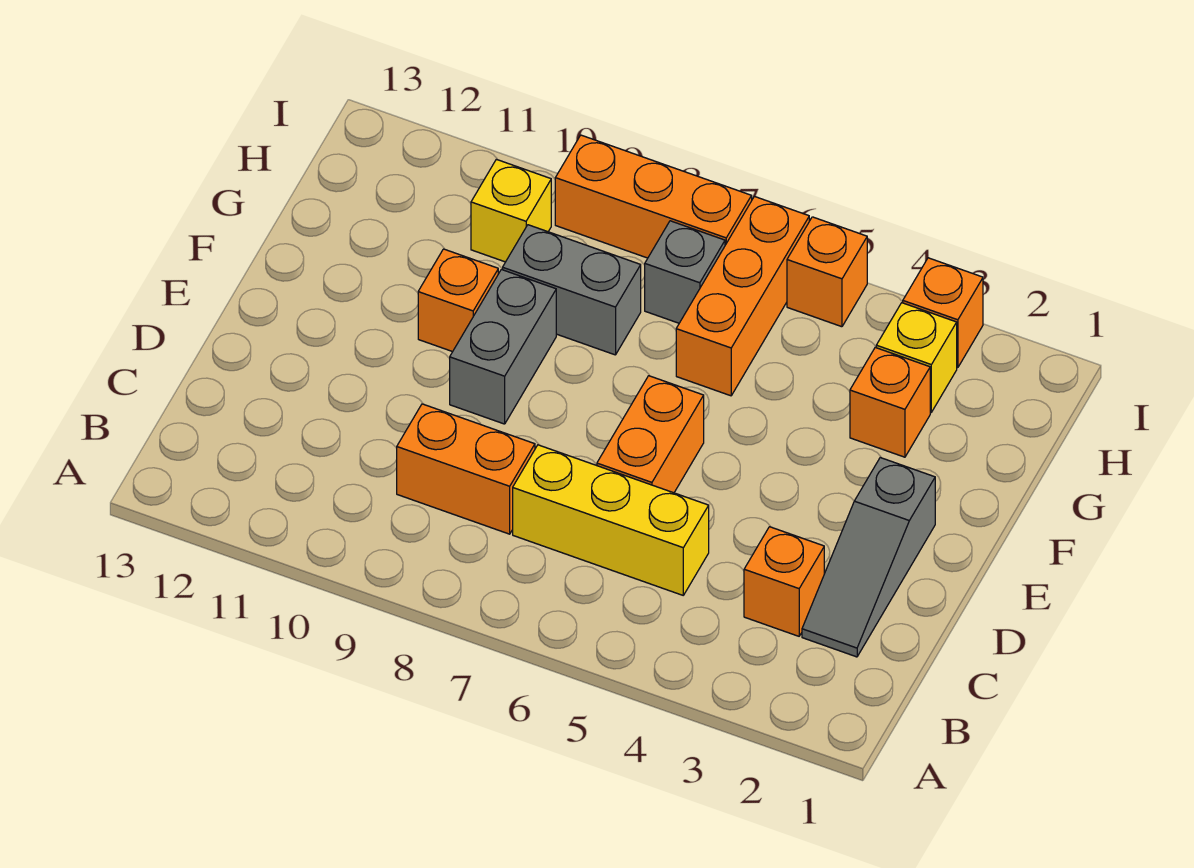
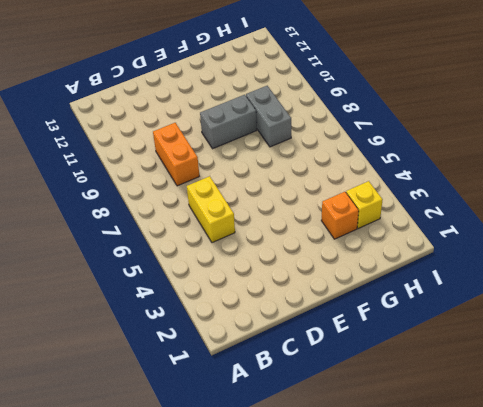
yellow brick C5:C6 level 1 -> yellow brick C5:C7 level 1
none -> grey slope C2:E2 level 1 top E
none -> orange brick C3 level 1
none -> orange brick D6:E6 level 1

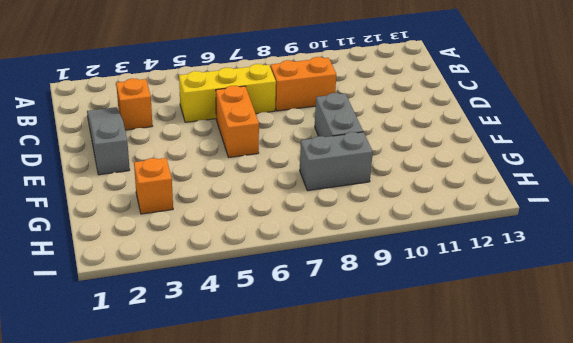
none -> orange brick F10 level 1
none -> orange brick G6:I6 level 1
none -> yellow brick H3 level 1

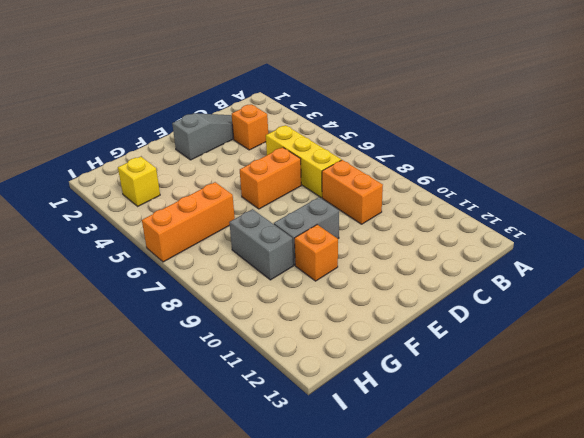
none -> orange brick G3 level 1
none -> grey brick H7 level 1
none -> yellow brick H10 level 1

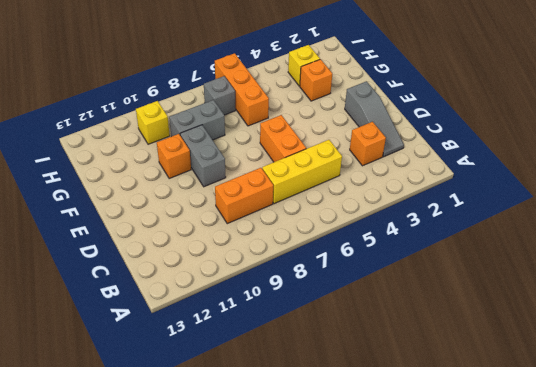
none -> orange brick I3 level 1
none -> orange brick I5 level 1
none -> orange brick I7:I9 level 1

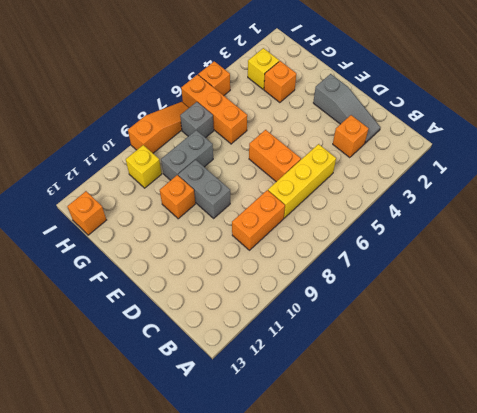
orange brick H13 level 1 -> orange brick I3 level 1
orange slope I7:I9 level 1 top 9 -> orange brick I7:I9 level 1

